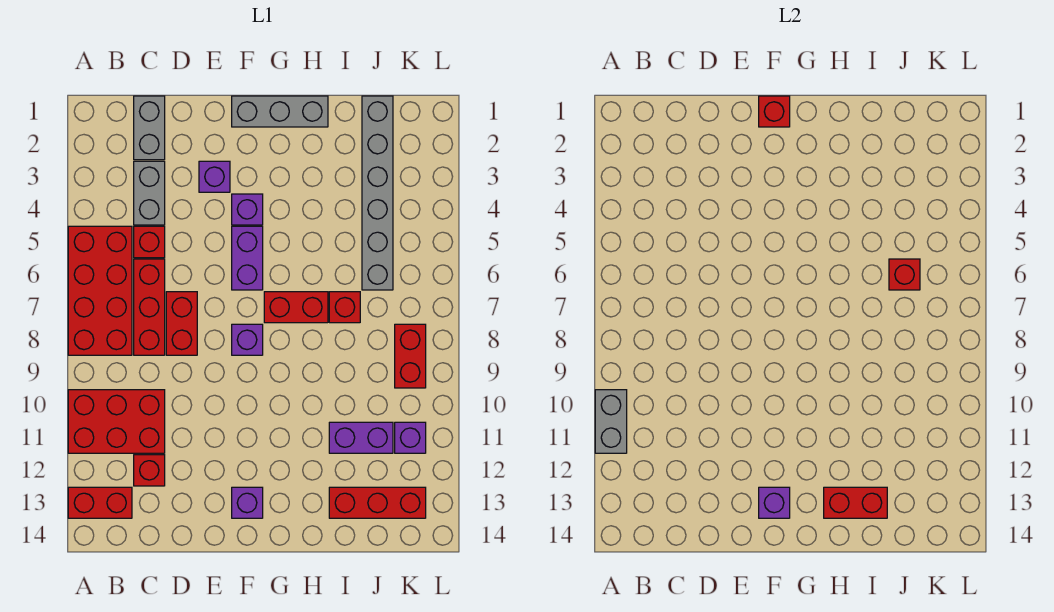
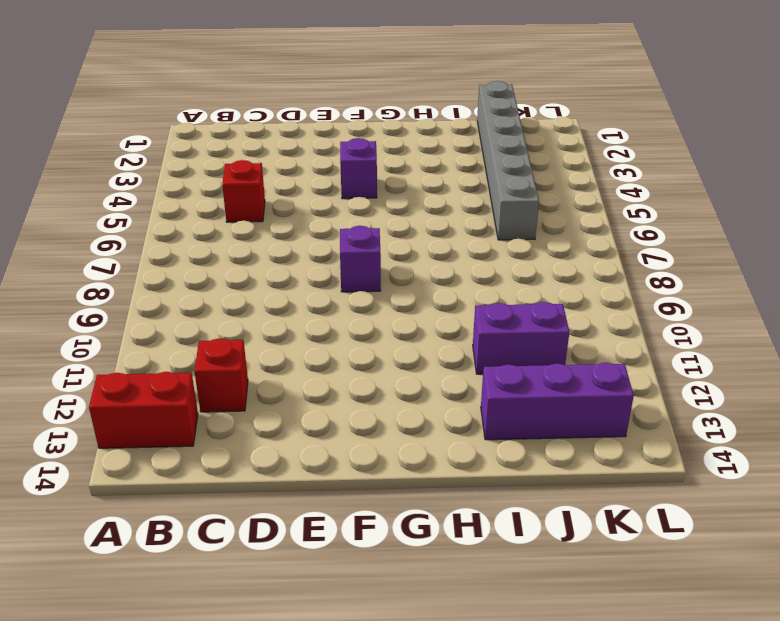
purple brick I13:K13 level 1 -> red brick I13:K13 level 1
none -> red brick A5:B8 level 1
none -> red brick A10:C11 level 1
none -> grey brick C1:C2 level 1

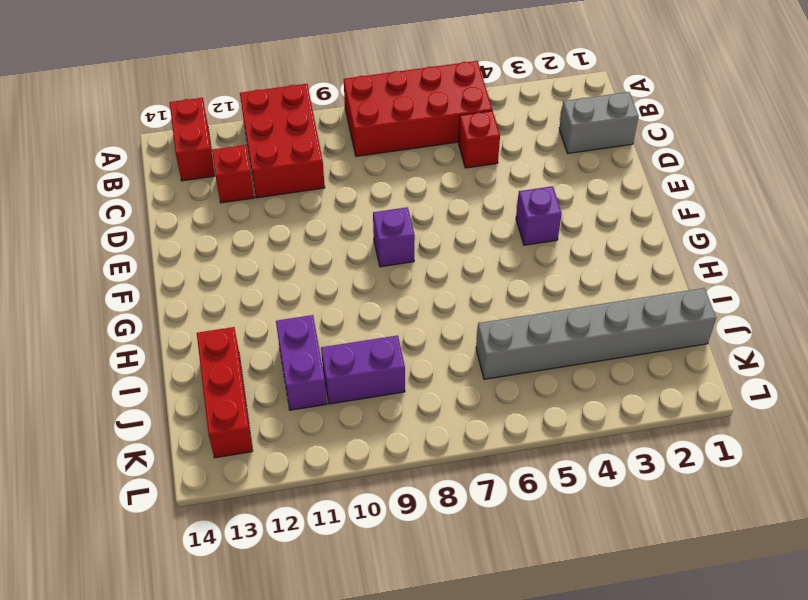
purple brick J9:J10 level 1 -> purple brick F5:F6 level 1
none -> grey brick C3:C4 level 1
none -> red brick C6:C8 level 1
none -> red brick D7:D8 level 1

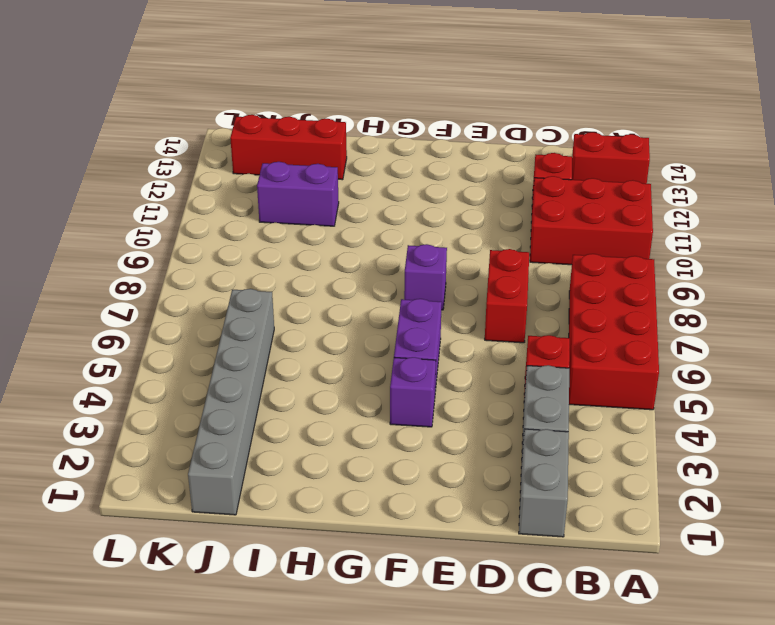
none -> red brick C6:C8 level 1
none -> purple brick E3 level 1
none -> grey brick F1:H1 level 1

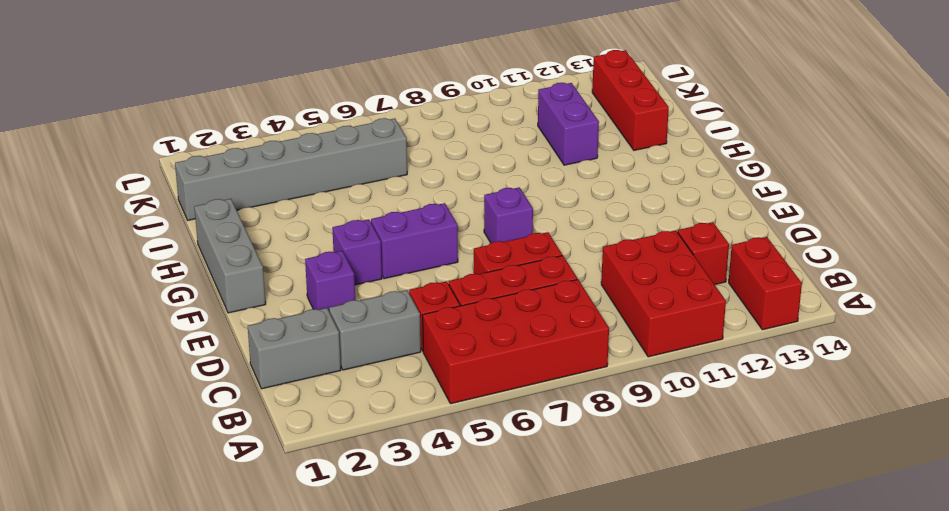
none -> purple brick F13 level 1
none -> red brick G7:H7 level 1
none -> red brick I7 level 1

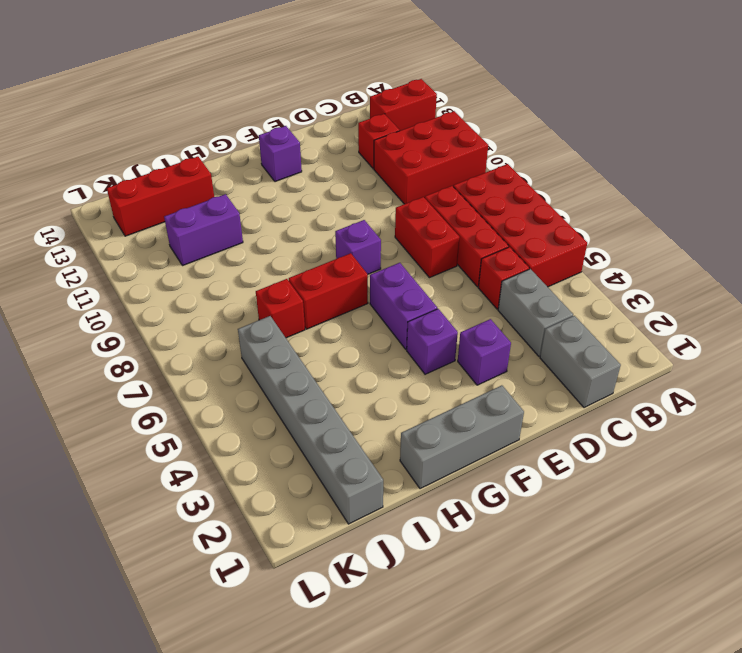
none -> red brick K8:K9 level 1
none -> purple brick K11 level 1
none -> grey brick A10:A11 level 2

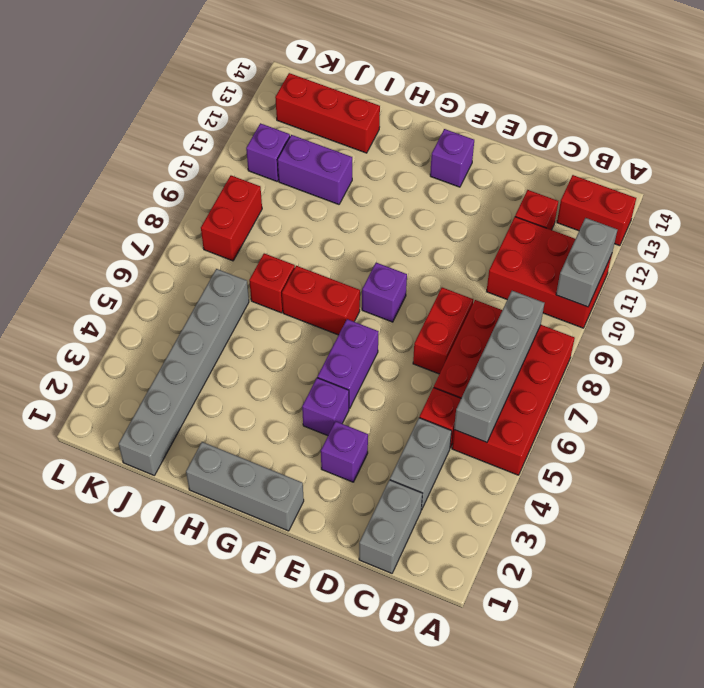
grey brick B5:B8 level 2 -> none
none -> red brick F1 level 2
none -> purple brick F13 level 2
none -> red brick H13:I13 level 2

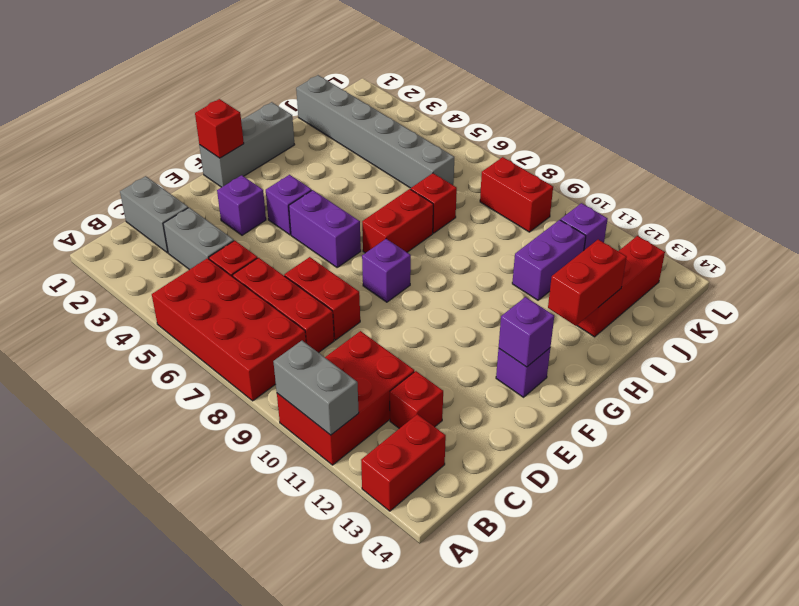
none -> red brick J6 level 2

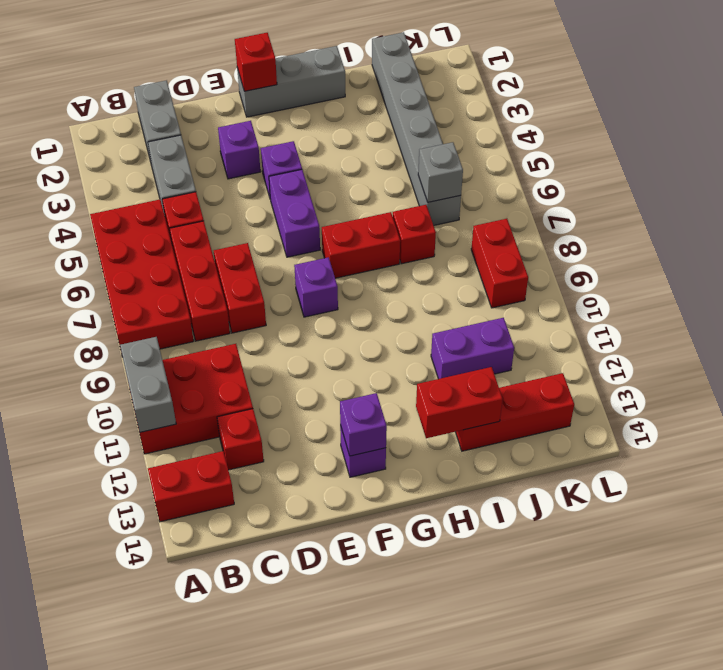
grey brick J6 level 2 -> red brick J6 level 2
none -> purple brick K11 level 1

